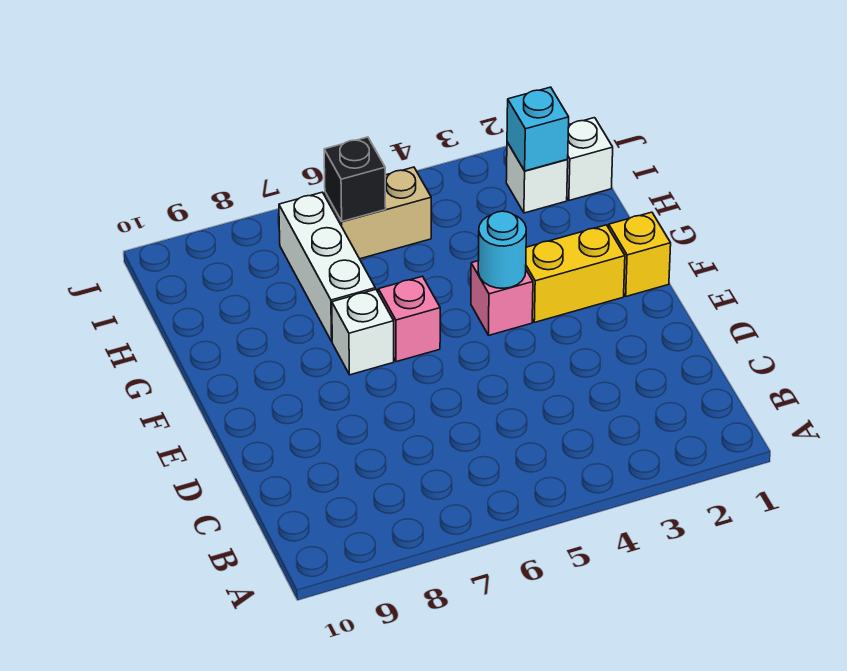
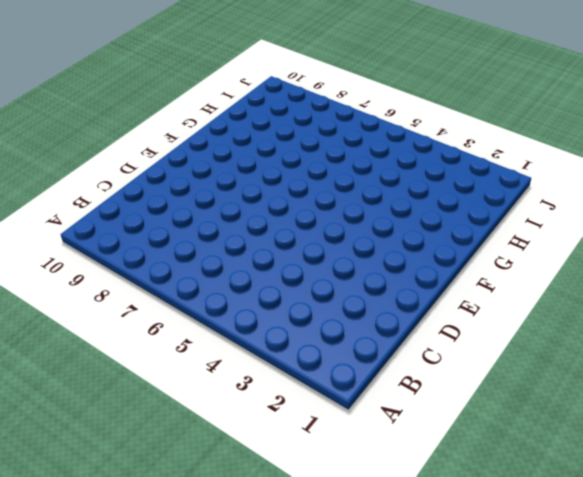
none -> yellow brick F1 level 1
none -> yellow brick F2:F3 level 1
none -> pink brick F4 level 1

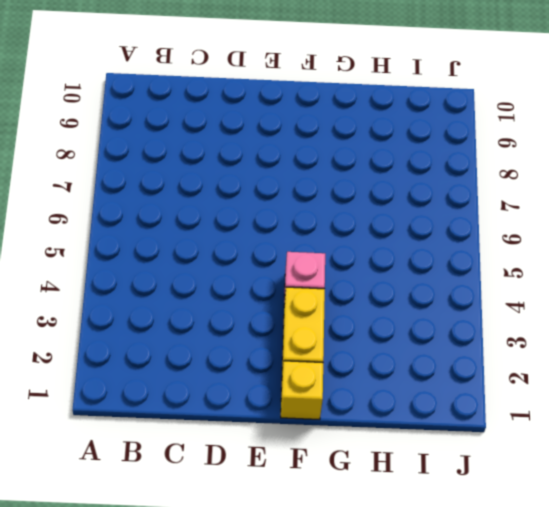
none -> pink brick F6 level 1
none -> white brick F7 level 1
none -> white brick G7:I7 level 1

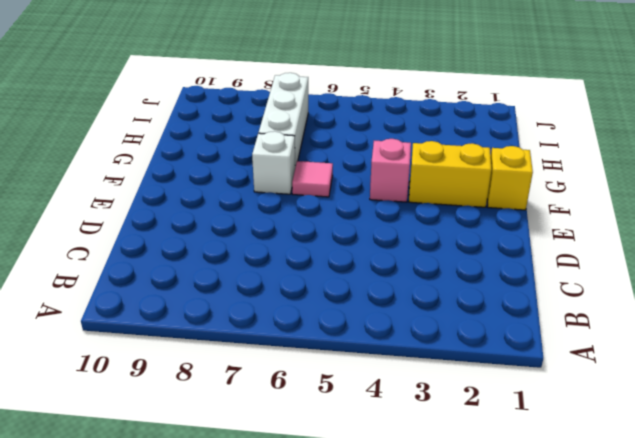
pink tile F6 level 1 -> pink brick F6 level 1
none -> white brick I1 level 1
none -> white brick I2 level 1
none -> tan brick I5:I6 level 1

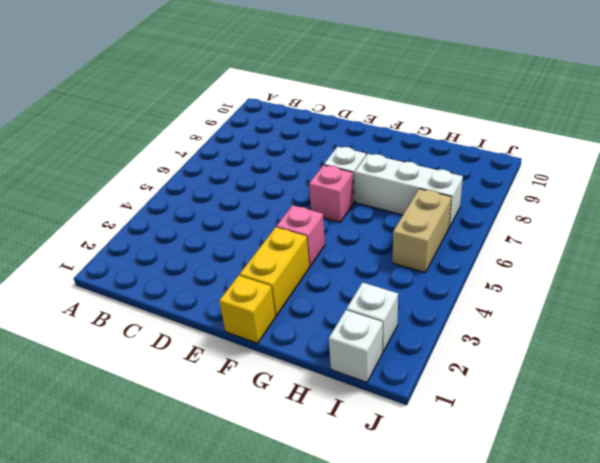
none -> cyan round brick F4 level 2
none -> cyan brick I2 level 2
none -> black brick I6 level 2

